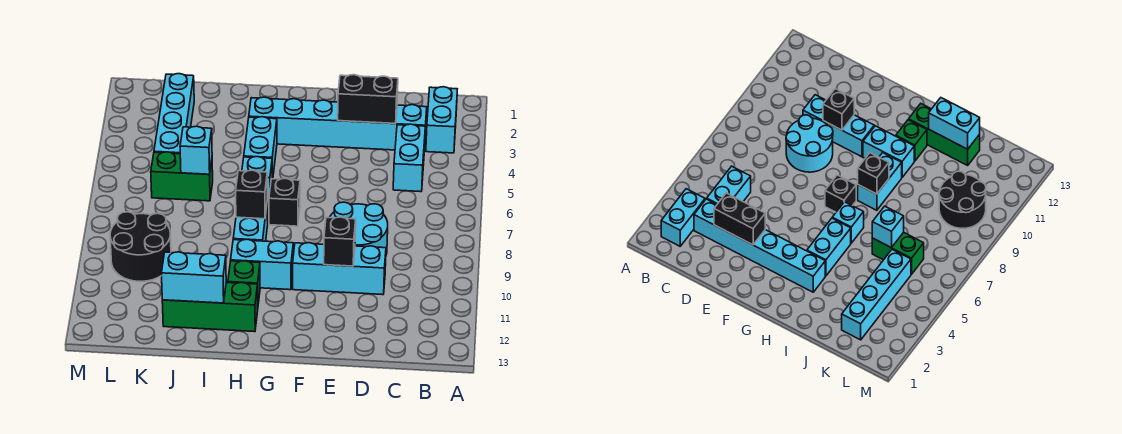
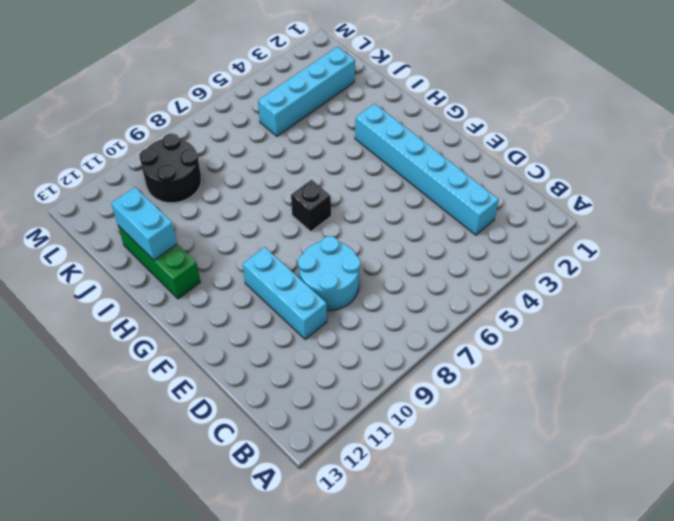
none -> cyan brick B2:B3 level 1
none -> cyan brick C4:C5 level 1
none -> cyan brick G10:H10 level 1

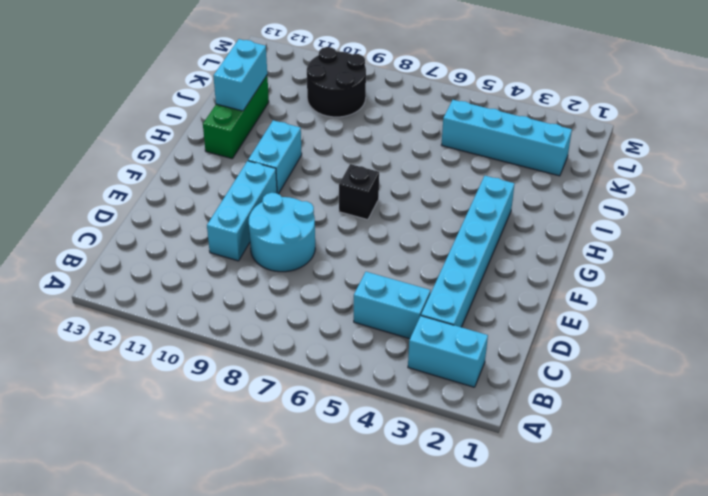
none -> cyan brick H4:H5 level 1
none -> cyan brick H6 level 1
none -> cyan brick H8:H9 level 1

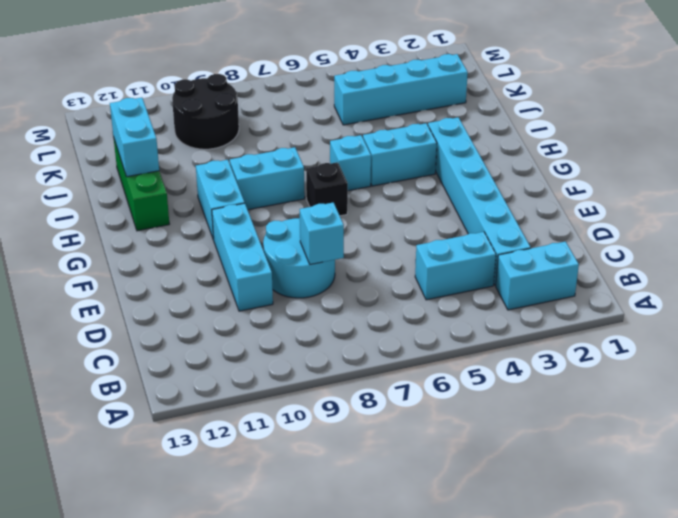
cyan brick D8 level 2 -> cyan brick J6 level 2
none -> green brick H11 level 1
none -> green brick J6:K6 level 1
none -> black brick D3:E3 level 2

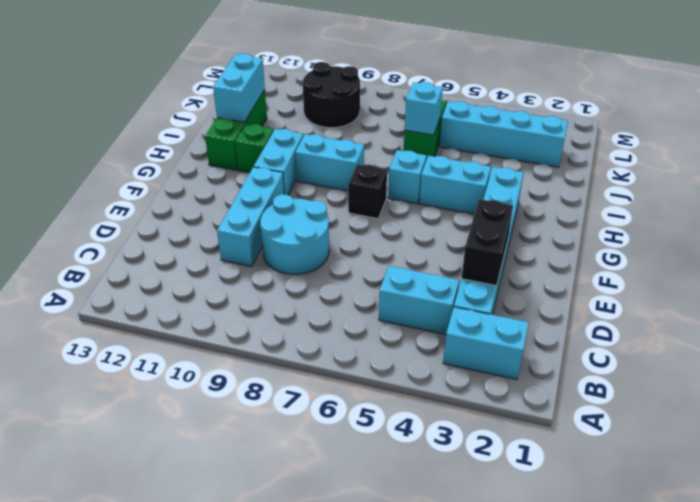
none -> black brick E10 level 2
none -> black brick H8 level 2

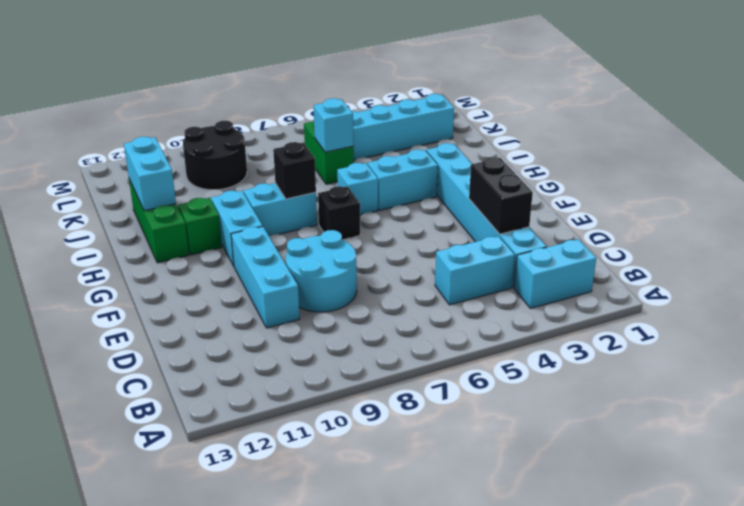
none -> black brick E10 level 2

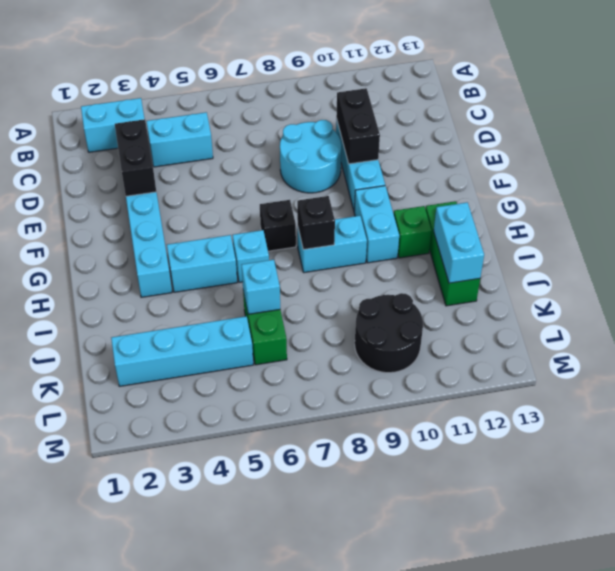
black brick D10:E10 level 2 -> black brick E10 level 2

